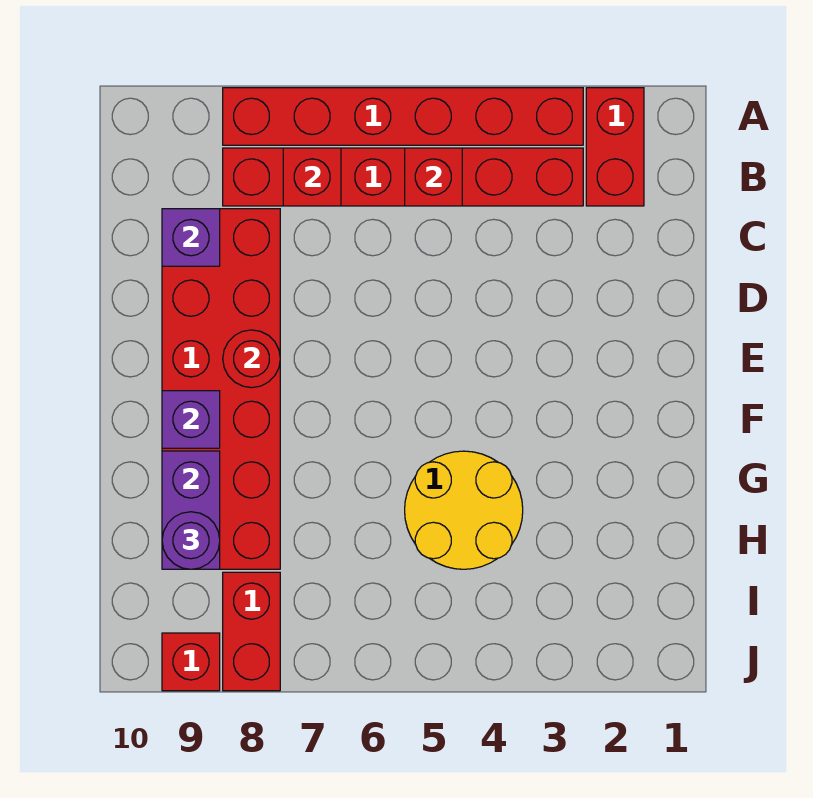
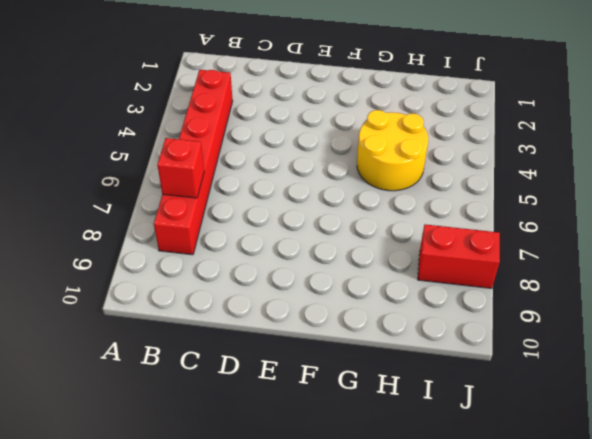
none -> red brick A2:B2 level 1
none -> red brick A3:A8 level 1
none -> red brick C8:H9 level 1

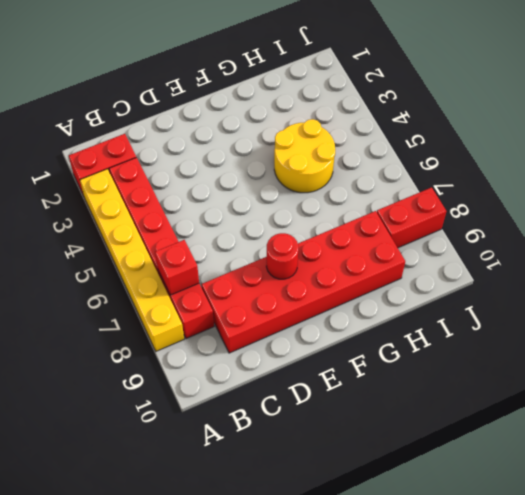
yellow brick A3:A8 level 1 -> red brick A3:A8 level 1
none -> red brick J9 level 1
none -> red brick B5 level 2
none -> purple brick C9 level 2

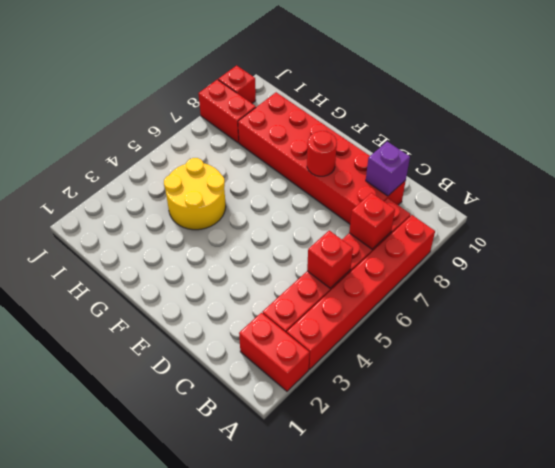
none -> purple brick F9 level 2
none -> purple brick G9:H9 level 2
none -> purple round brick H9 level 3

